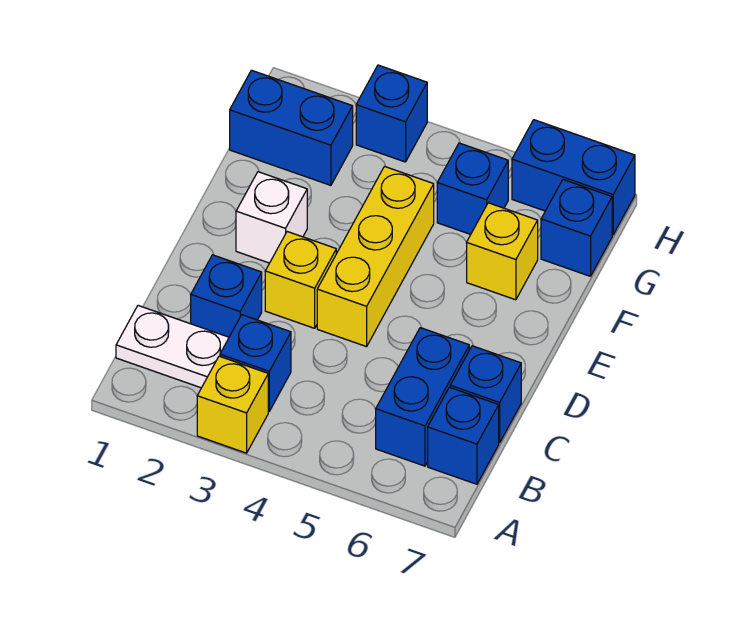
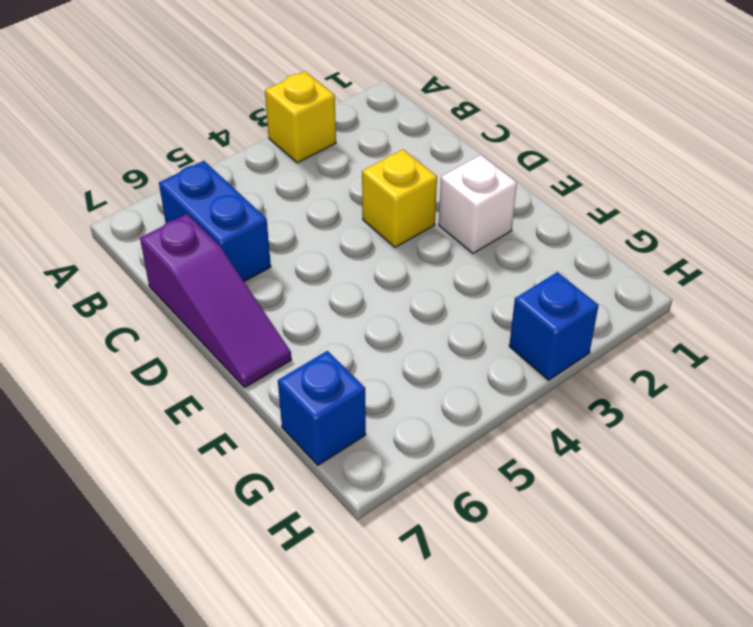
purple slope C7:E7 level 1 top C -> blue brick C7 level 1
none -> white plate B1:B2 level 1
none -> blue brick B3 level 1
none -> blue brick B7 level 1

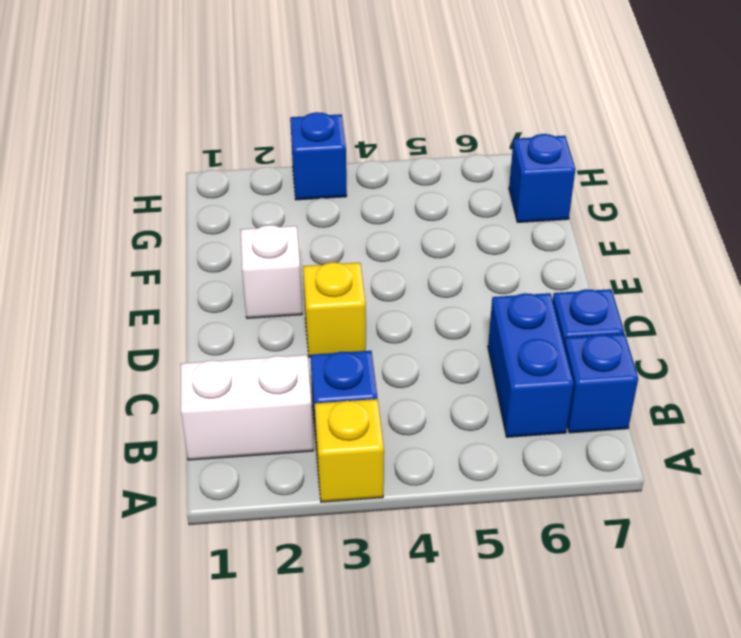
white brick B1:B2 level 1 -> white plate B1:B2 level 1
none -> blue brick C2 level 1
none -> yellow brick D4:F4 level 1
none -> yellow brick F6 level 1

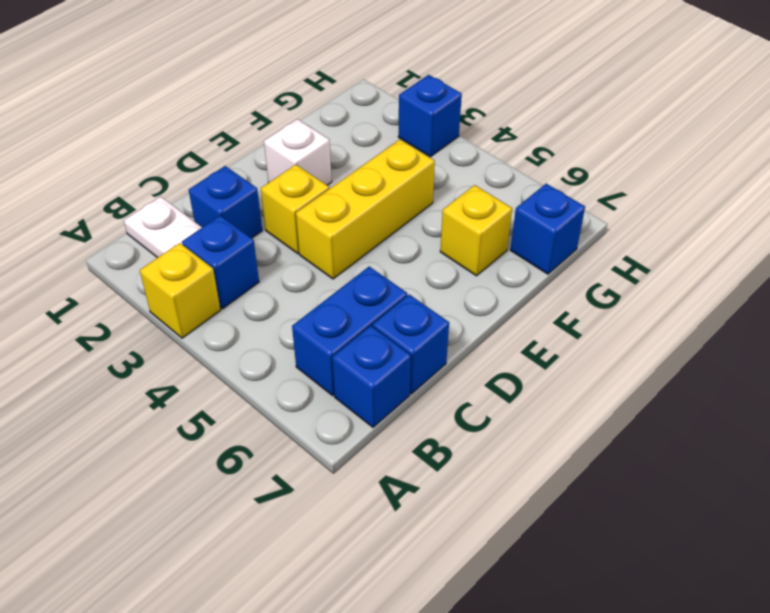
none -> blue brick G1:G2 level 1
none -> blue brick G5 level 1
none -> blue brick H6:H7 level 1

